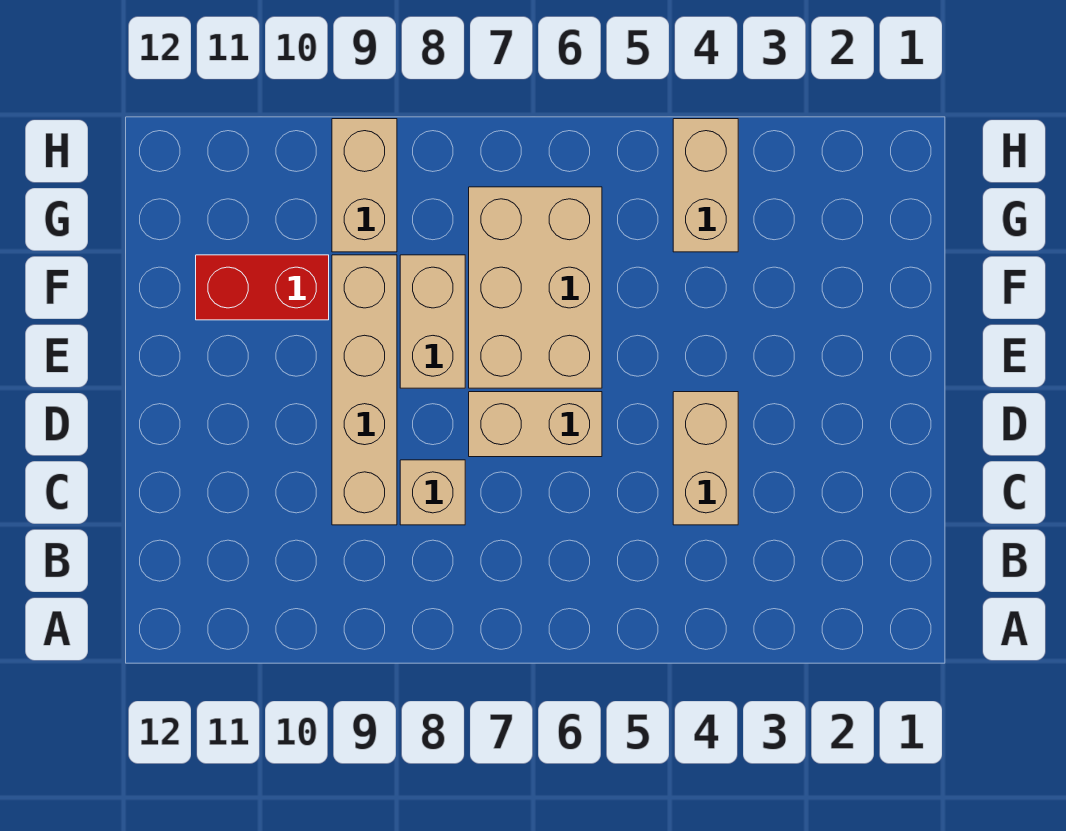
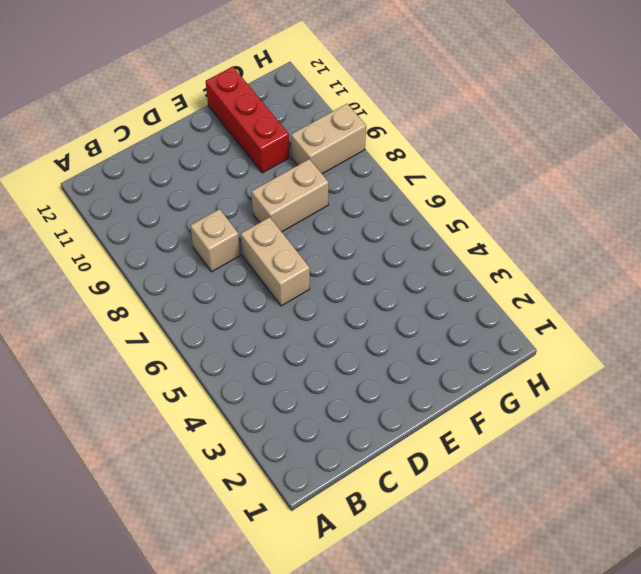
red brick F10:F12 level 1 -> red brick F10:F11 level 1
none -> tan brick C4:D4 level 1
none -> tan brick C9:F9 level 1

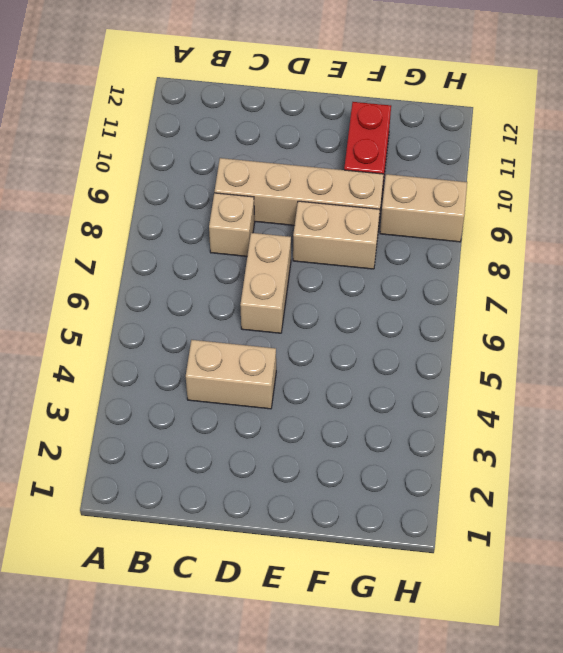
none -> tan brick E6:G7 level 1
none -> tan brick G4:H4 level 1

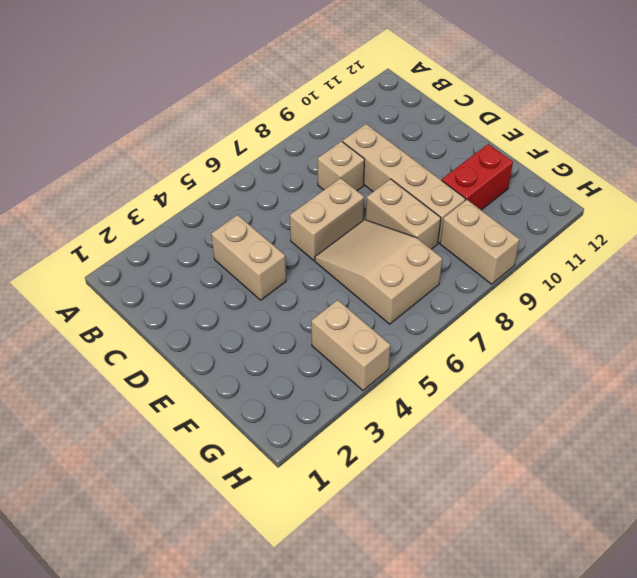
tan slope E6:G7 level 1 top G -> tan brick E6:G7 level 1

